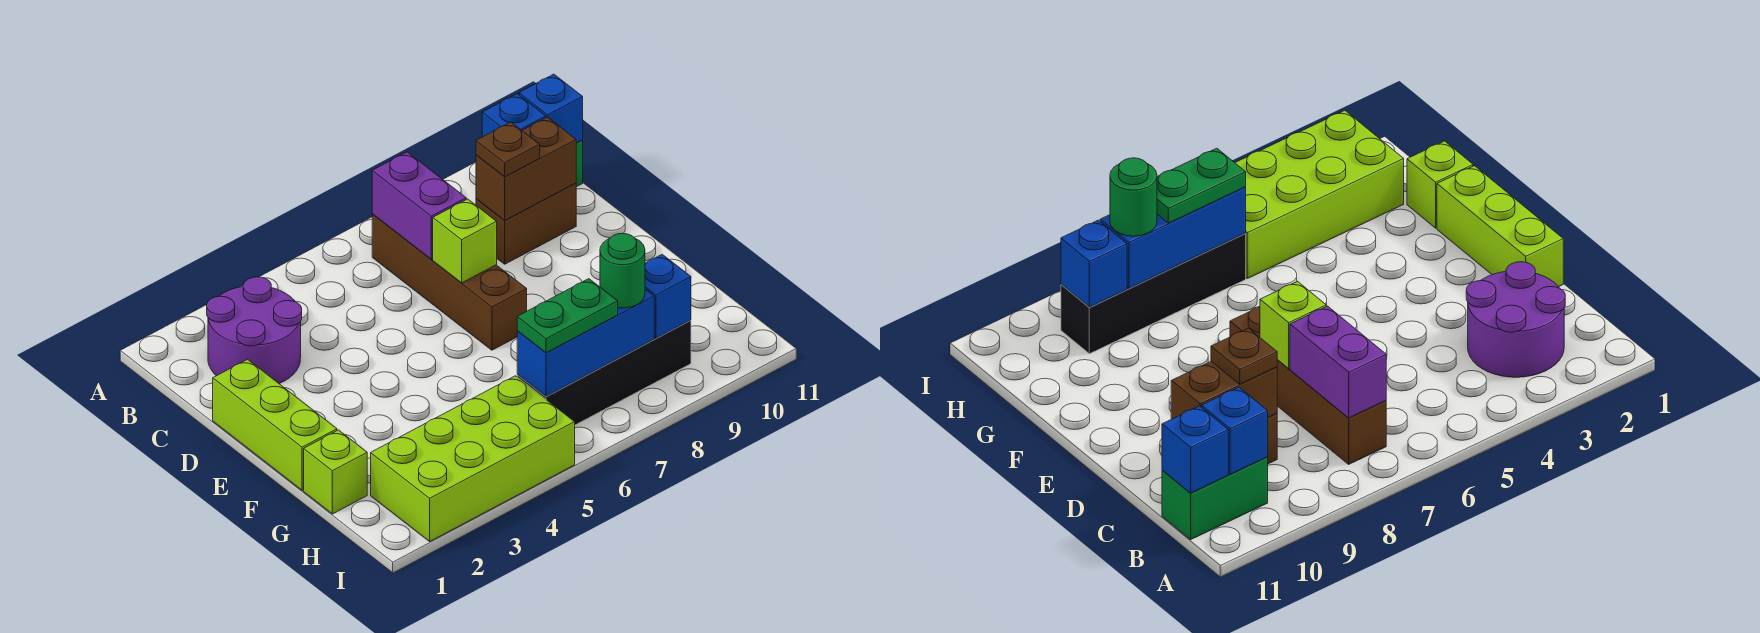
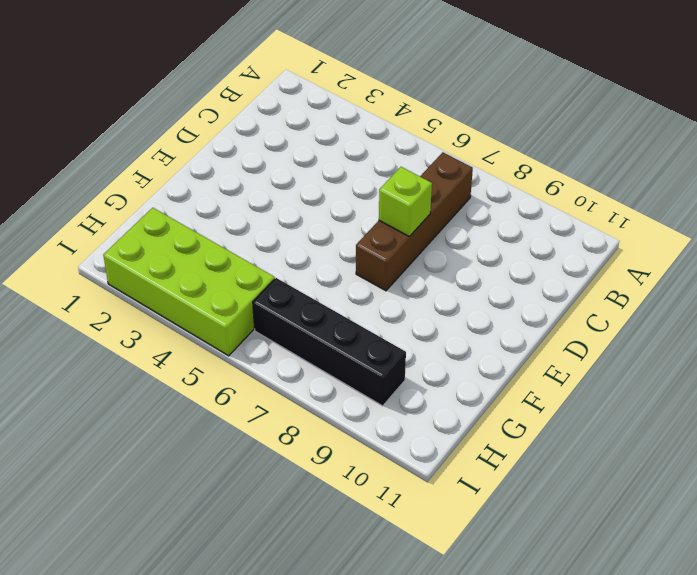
none -> purple round brick B2:C3 level 1
none -> green brick B10:B11 level 1
none -> brown brick C9:C10 level 1

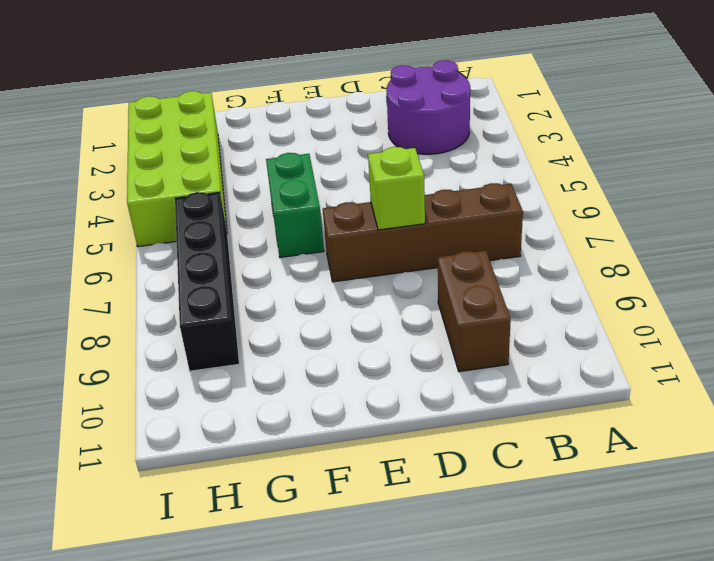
green brick F5:F6 level 1 -> green brick B10:B11 level 1
none -> lime brick D1:F1 level 1
none -> lime brick G1 level 1
none -> purple brick B7:C7 level 2

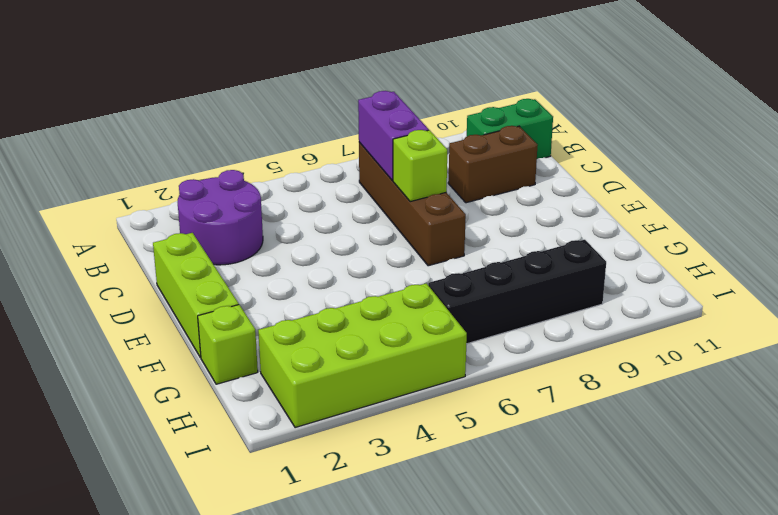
none -> blue brick B10 level 2
none -> blue brick B11 level 2
none -> brown brick C9:C10 level 2

